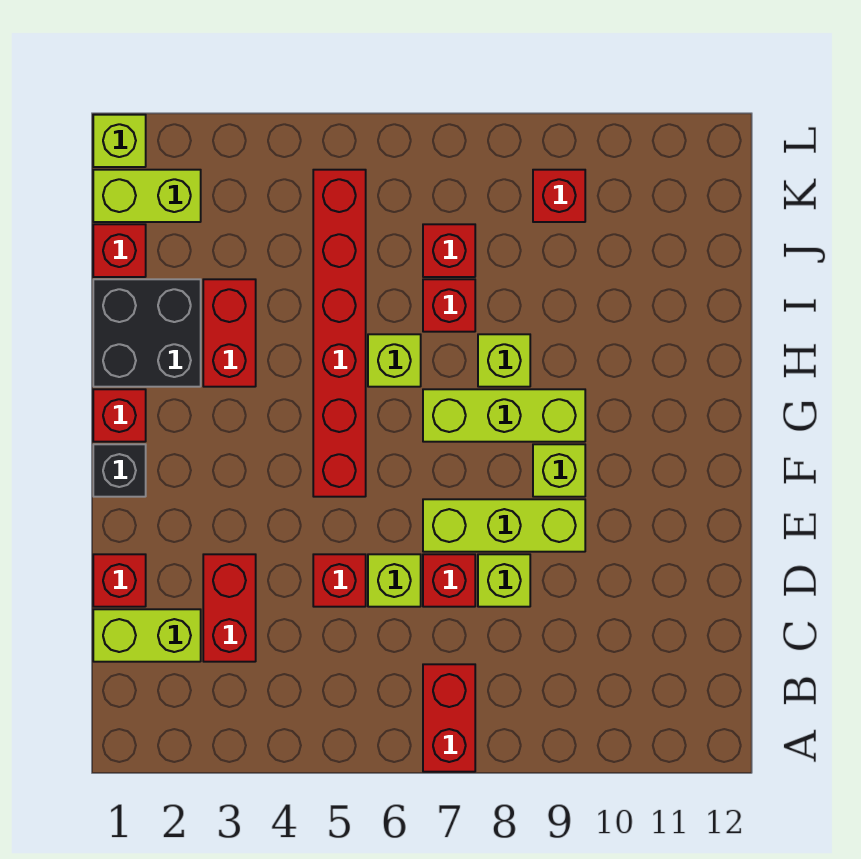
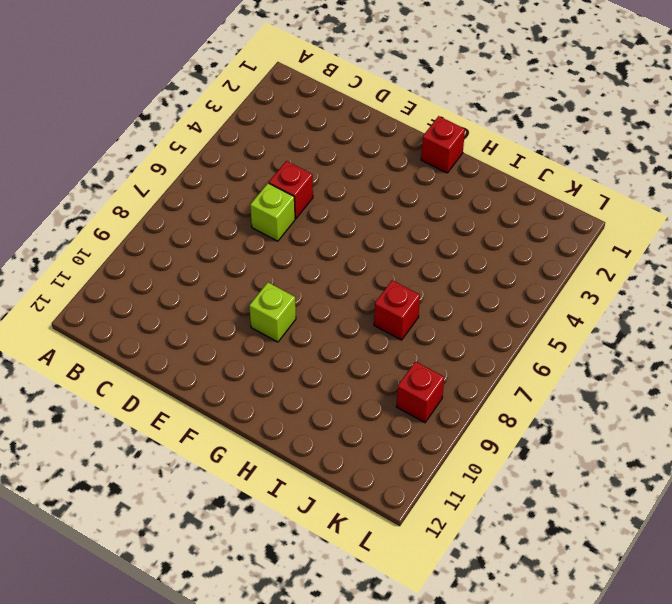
none -> red brick A7:B7 level 1
none -> lime brick C1:C2 level 1
none -> red brick C3:D3 level 1

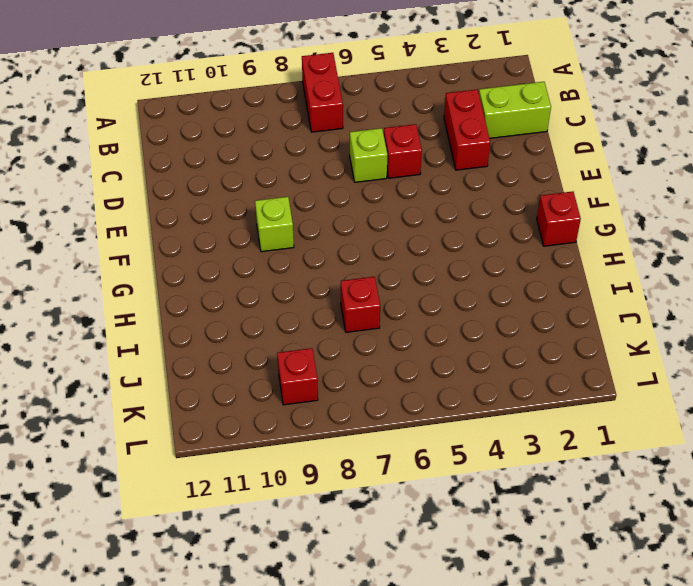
none -> red brick D1 level 1
none -> red brick D7 level 1
none -> lime brick D8 level 1

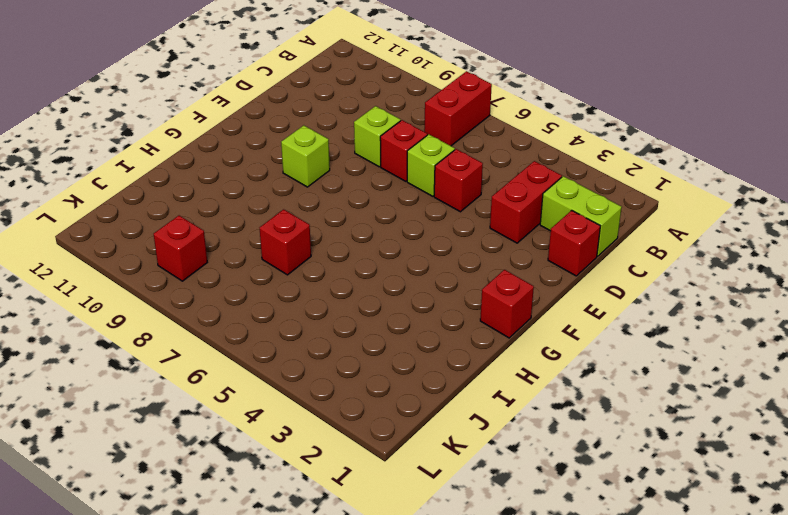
none -> lime brick E7:E9 level 1
none -> black brick F1 level 1
none -> red brick F5:K5 level 1

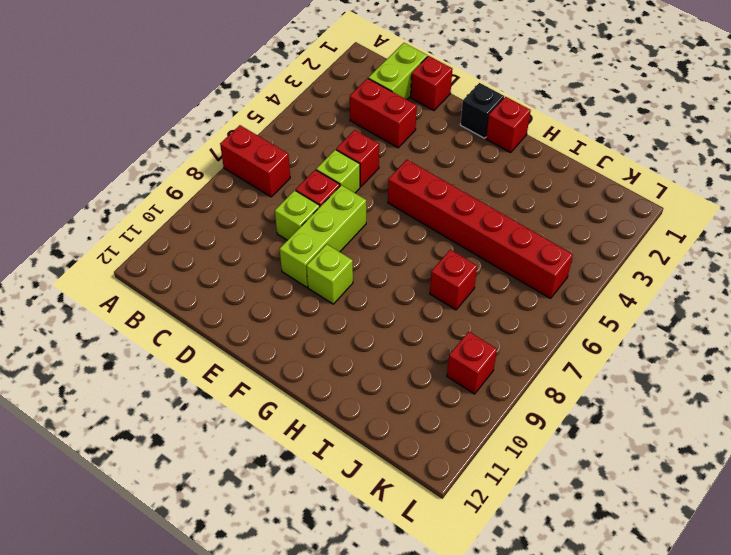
none -> lime brick G7:G9 level 1
none -> black brick H1:I2 level 1
none -> red brick H3:I3 level 1

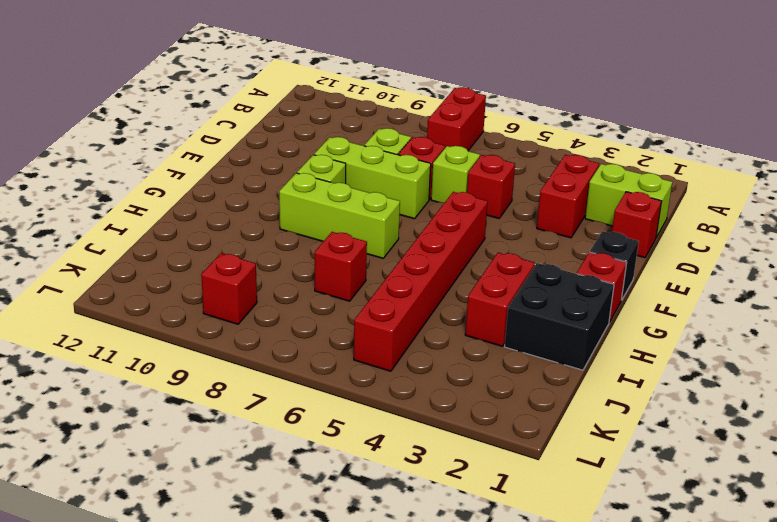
none -> lime brick H6 level 1
none -> lime brick H8 level 1
none -> red brick J1 level 1

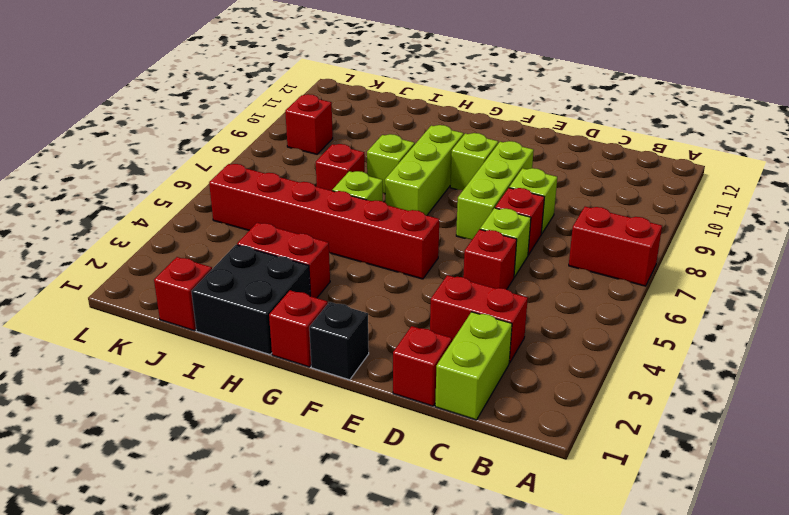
none -> red brick J7 level 1
none -> lime brick K1:K2 level 1
none -> lime brick L1 level 1

